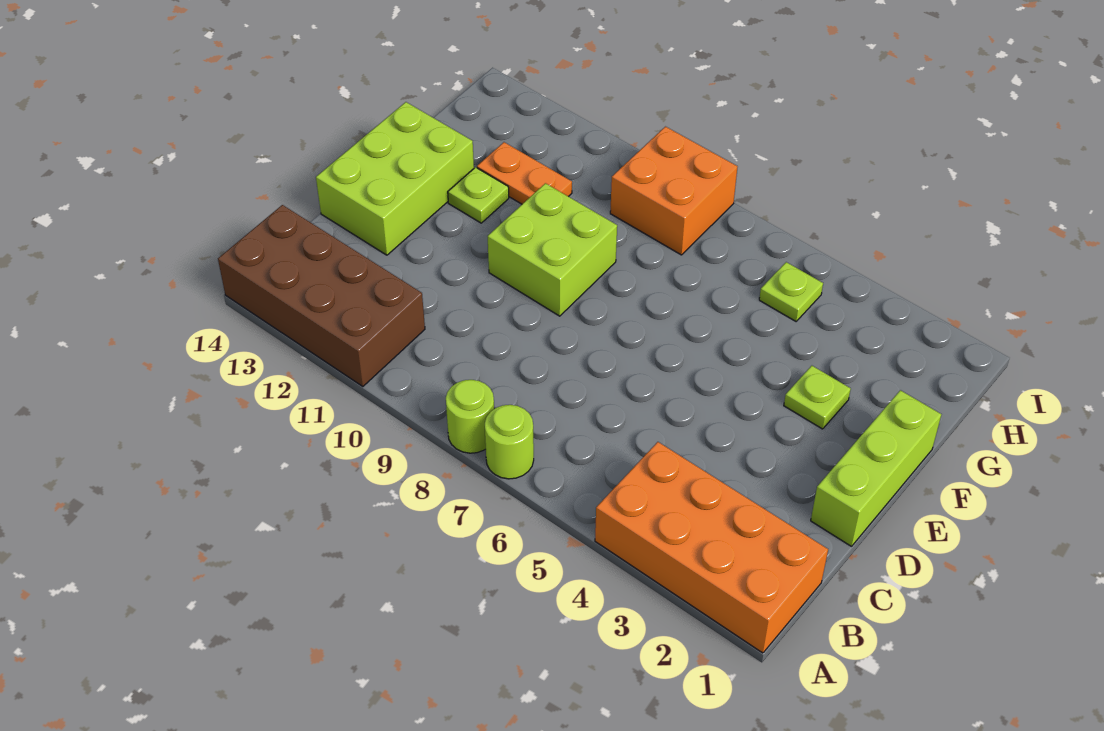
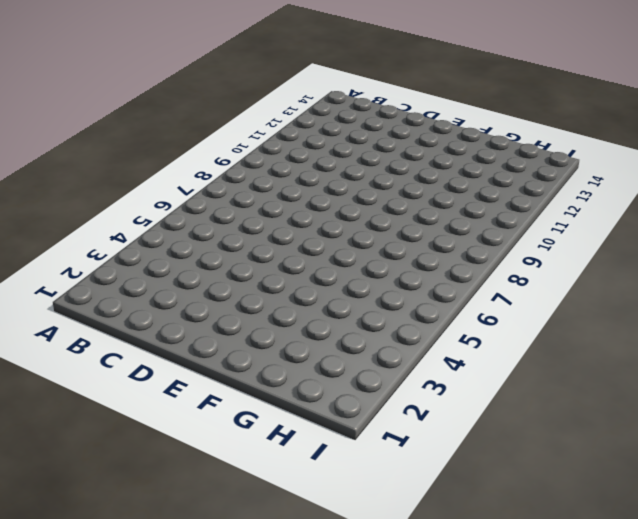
none -> orange brick A1:B4 level 1
none -> lime round brick A7 level 1
none -> lime round brick A8 level 1

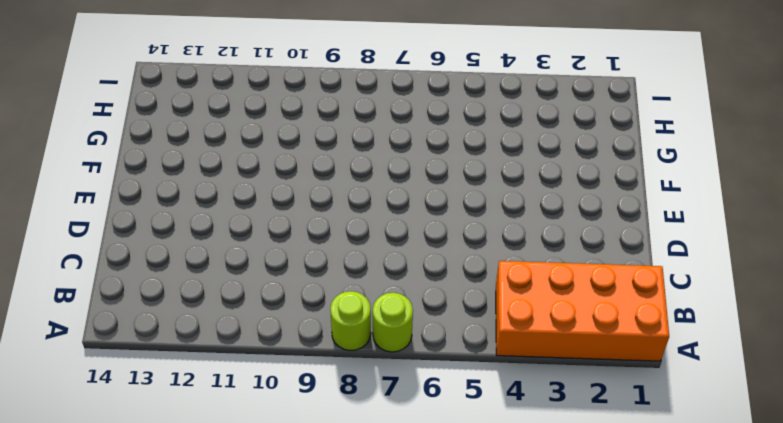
none -> brown brick A11:B14 level 1
none -> lime brick D1:F1 level 1
none -> lime brick D13:F14 level 1

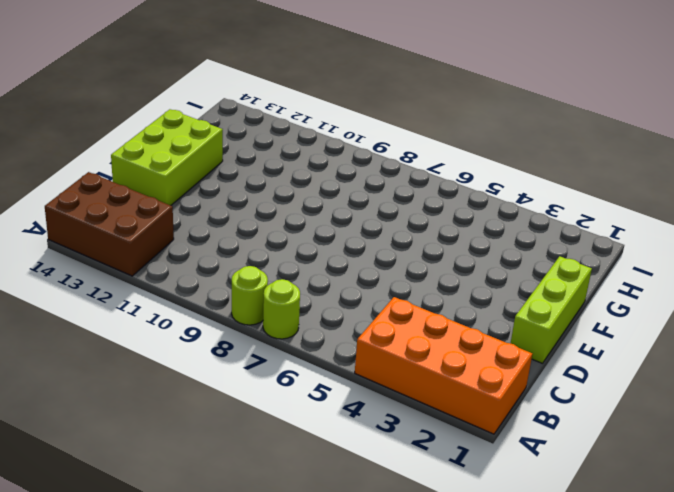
brown brick A12:B14 level 1 -> brown brick A11:B14 level 1
none -> lime brick E9:F10 level 1
none -> lime plate F3 level 1
none -> lime plate F12 level 1

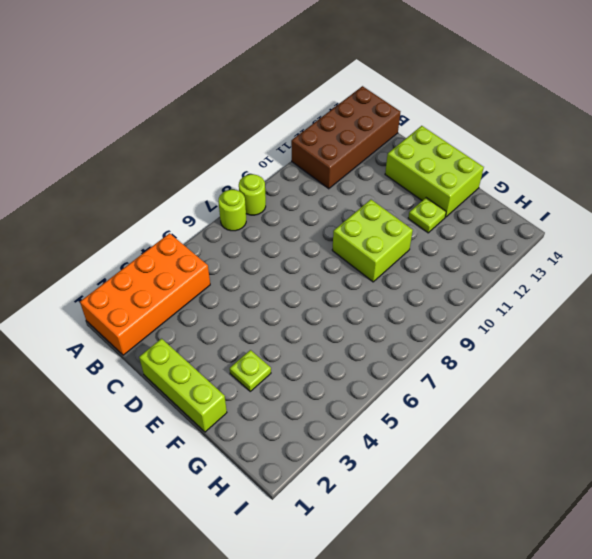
none -> orange plate G11:G12 level 1
none -> lime plate H5 level 1
none -> orange brick H8:I9 level 1

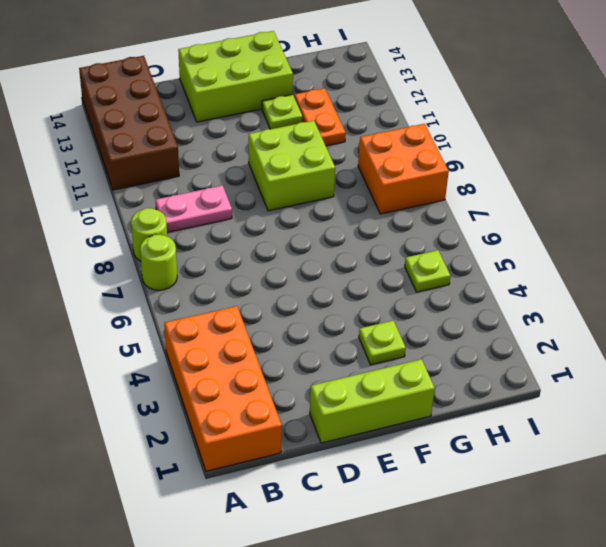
pink plate B9:C9 level 1 -> none

